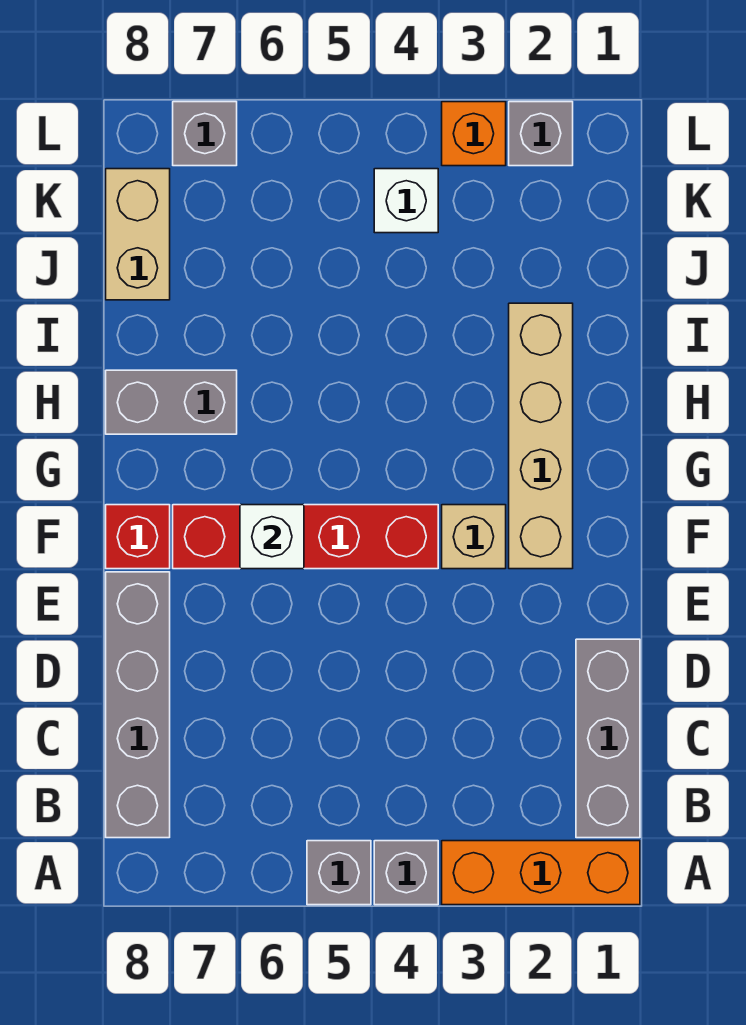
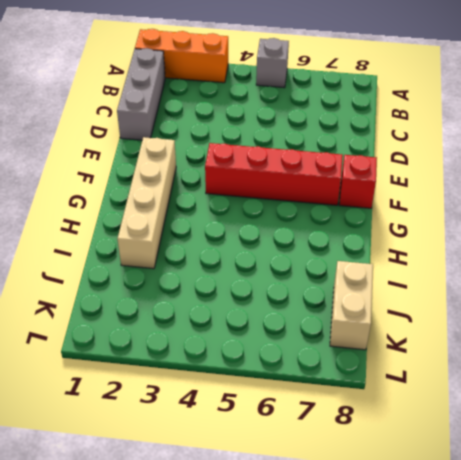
none -> grey brick A4 level 1
none -> grey brick B8:E8 level 1
none -> tan brick F3 level 1

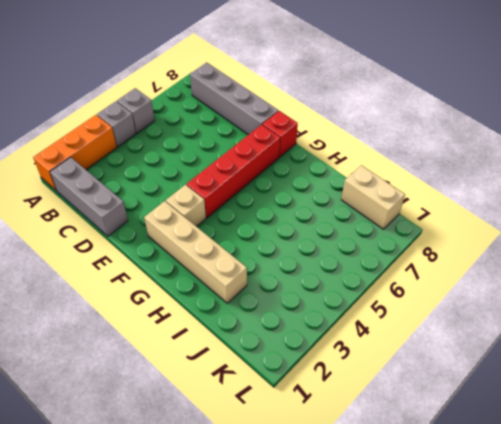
none -> grey brick H7:H8 level 1
none -> white brick K4 level 1
none -> grey brick L2 level 1

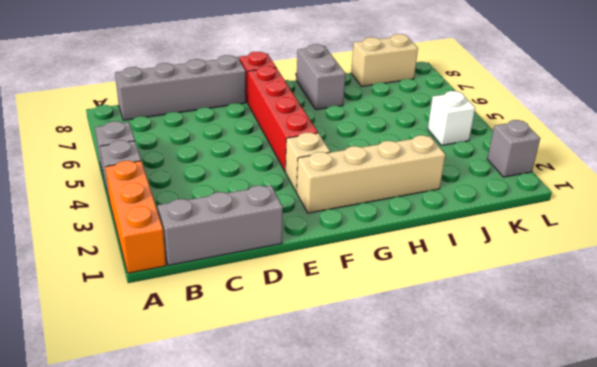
none -> orange brick L3 level 1
none -> grey brick L7 level 1
none -> white brick F6 level 2

